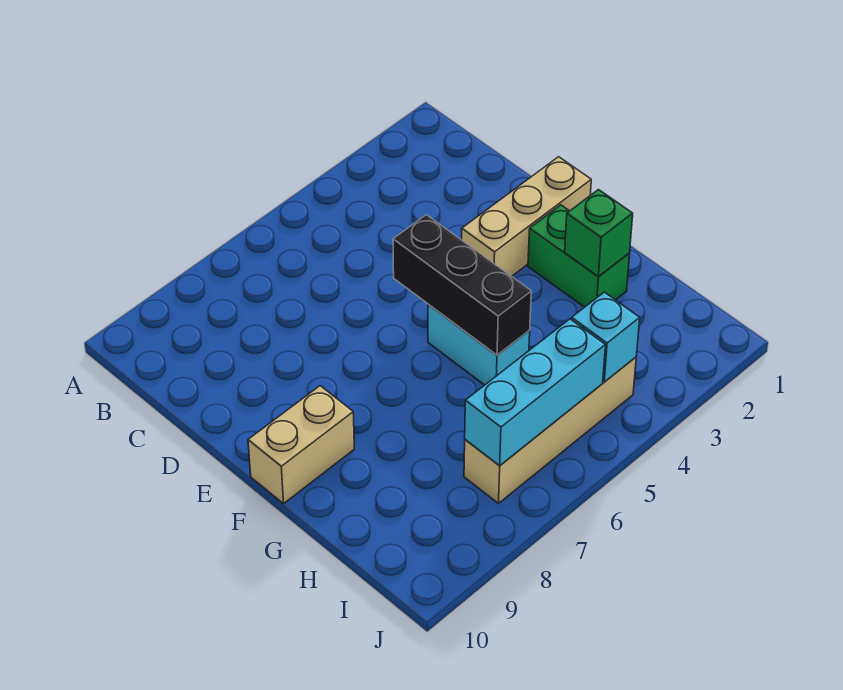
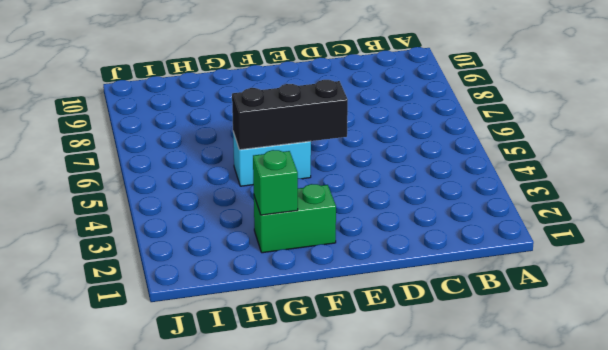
none -> tan brick E1:E3 level 1
none -> tan brick F9:F10 level 1

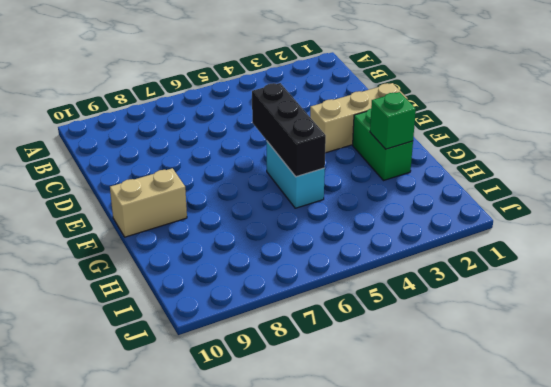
none -> tan brick I4:I7 level 1
none -> cyan brick I4 level 2

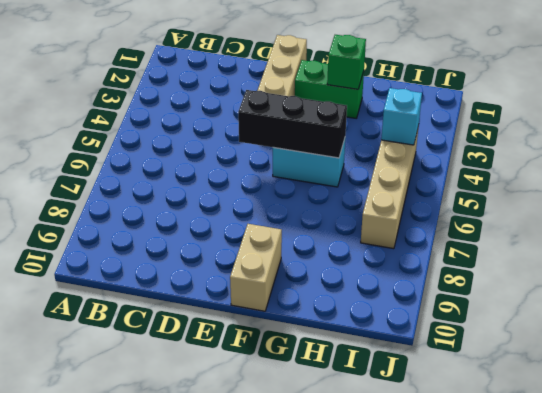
none -> cyan brick I5:I7 level 2

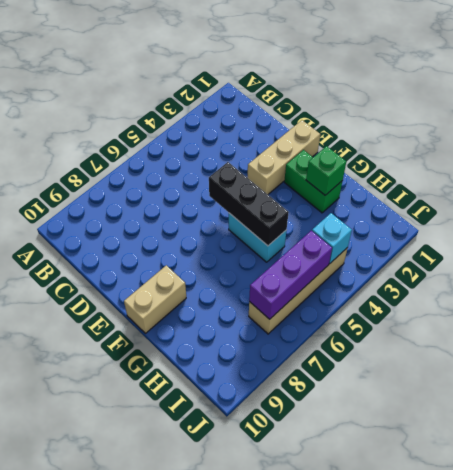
purple brick I5:I7 level 2 -> cyan brick I5:I7 level 2

